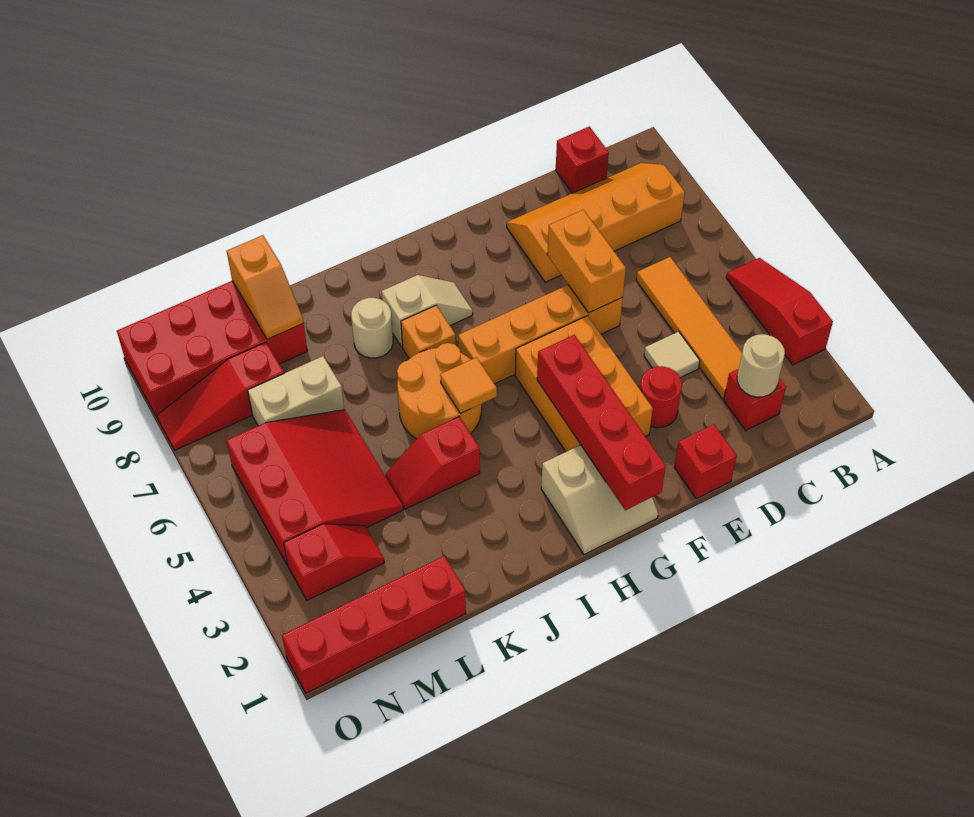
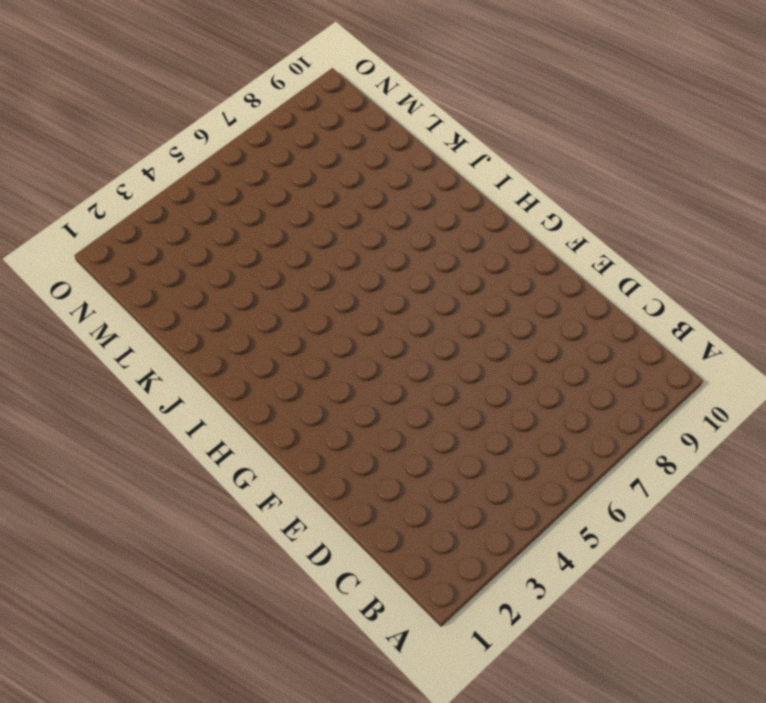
none -> red slope A3:A5 level 1 top 3
none -> orange slope B8:E9 level 1 top 8
none -> red brick C2 level 1

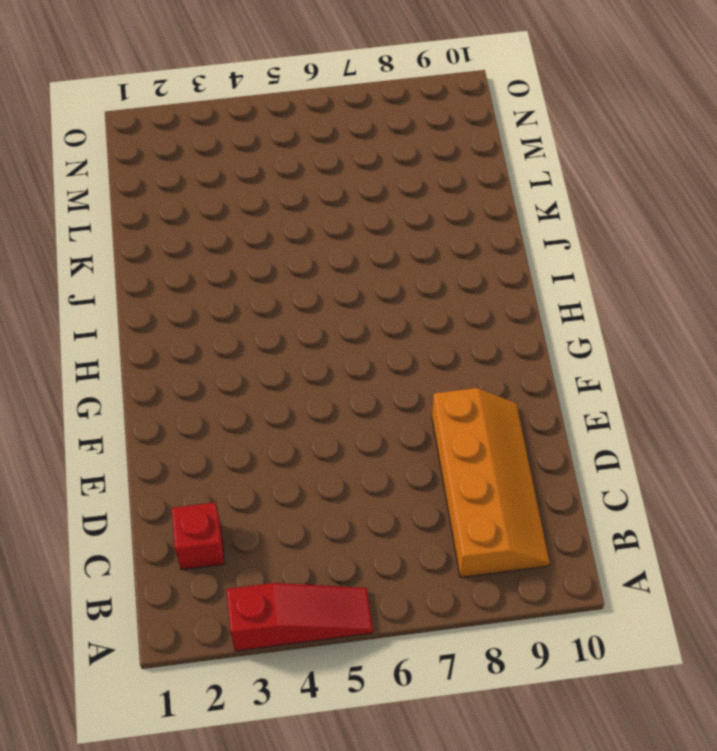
none -> orange tile C3:C6 level 1
none -> red brick C10 level 1
none -> tan tile D4 level 1

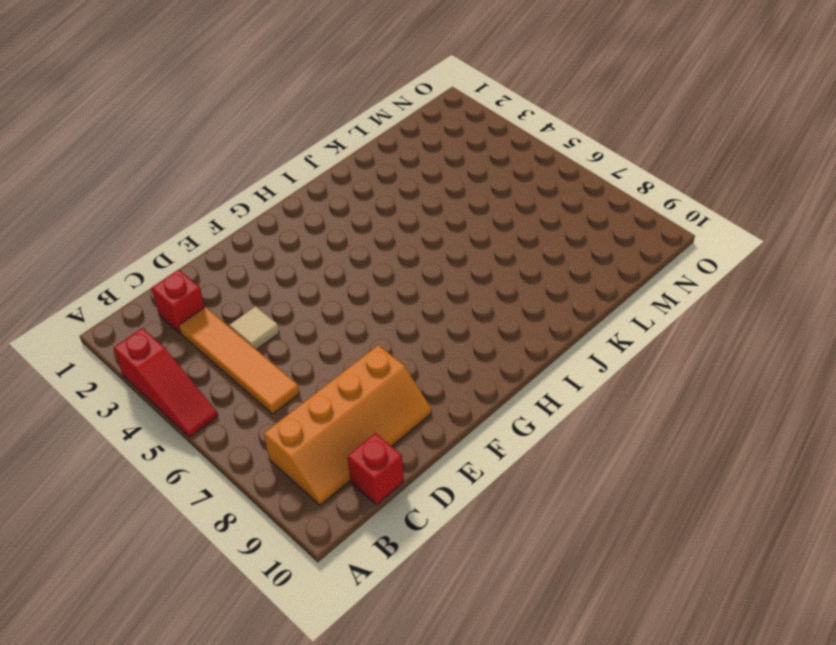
none -> red brick E1 level 1
none -> red round brick E3 level 1
none -> orange brick E6:H6 level 1

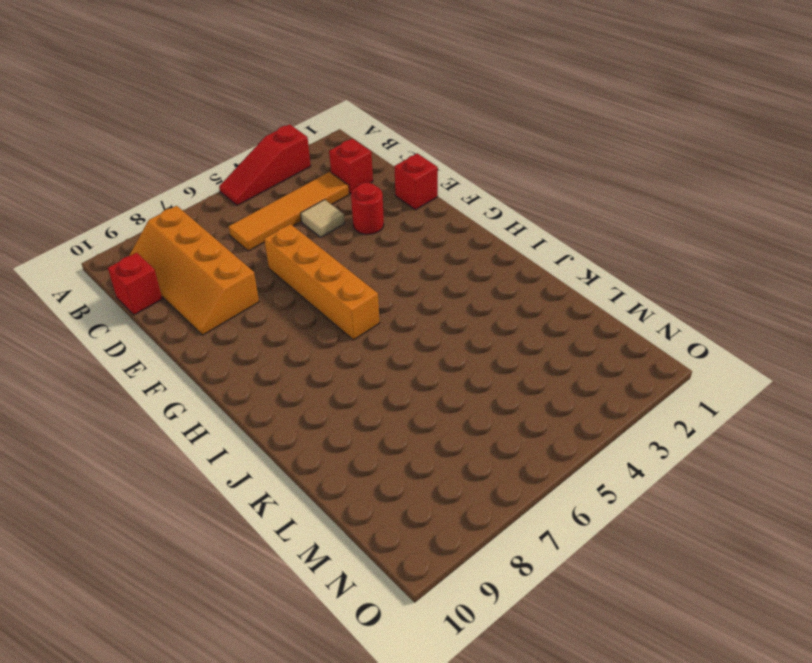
none -> orange brick F3:G5 level 1
none -> tan slope G1:H2 level 1 top 2
none -> tan slope H8:I8 level 1 top I

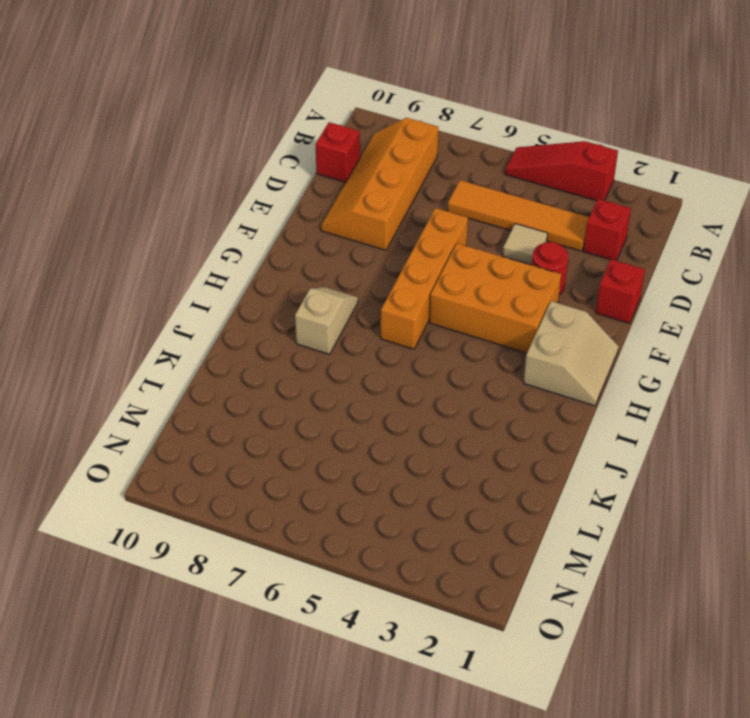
none -> orange round brick I5:J6 level 1
none -> orange brick I7 level 1
none -> red slope J4:K4 level 1 top J

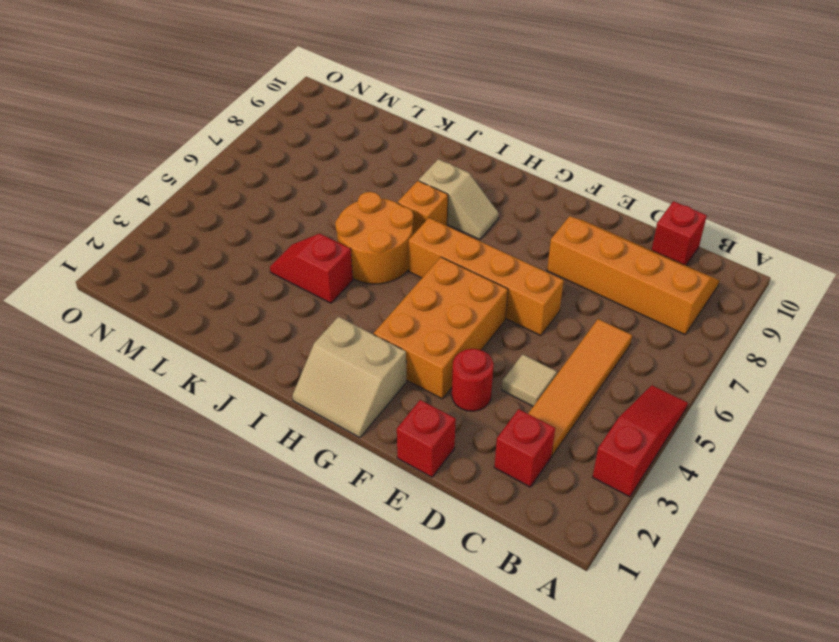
none -> tan round brick J8 level 1
none -> red brick L1:O1 level 1
none -> red slope L4:N6 level 1 top N

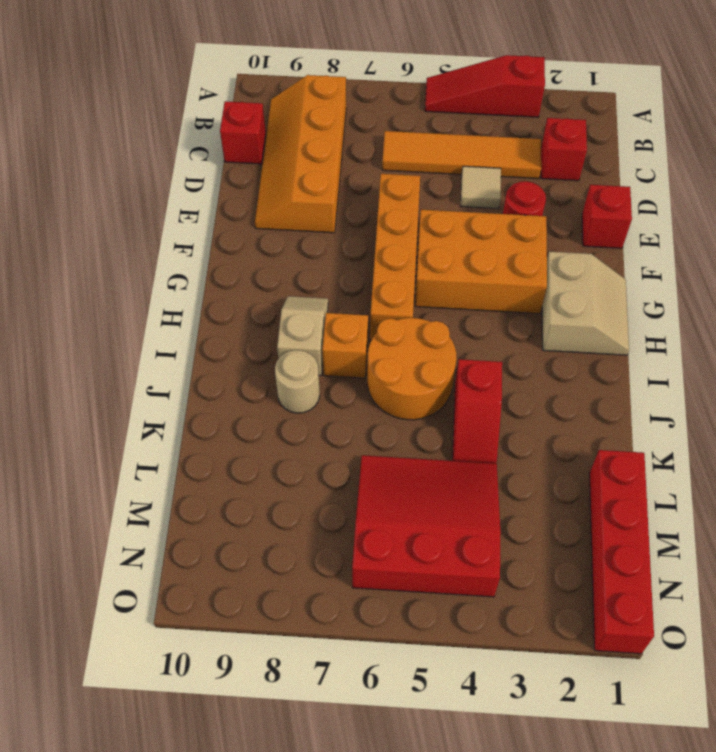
none -> tan brick L7:M7 level 1
none -> red brick L9:O10 level 1
none -> red slope M3:N3 level 1 top N

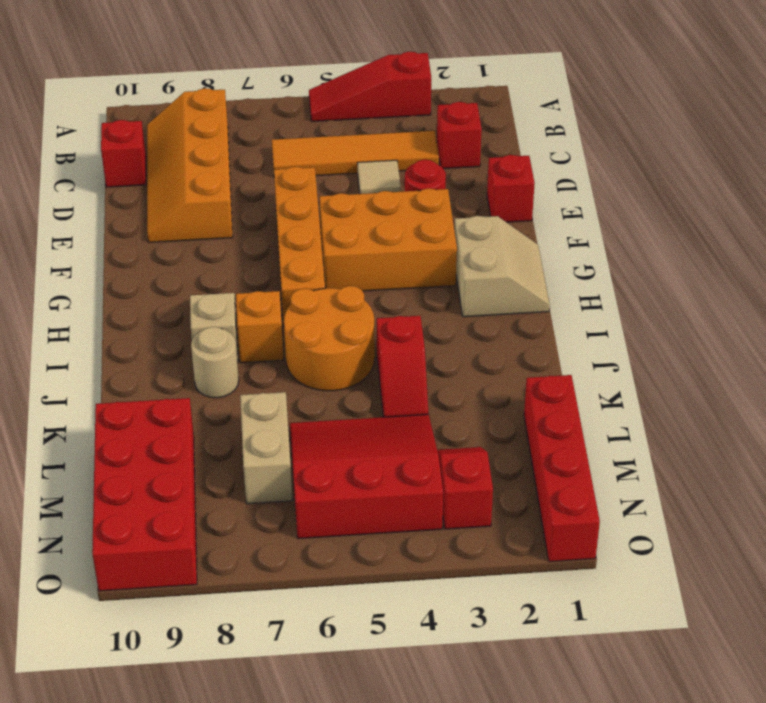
none -> red slope M8:O8 level 1 top M
none -> tan round brick C2 level 2
none -> orange brick E6:E7 level 2

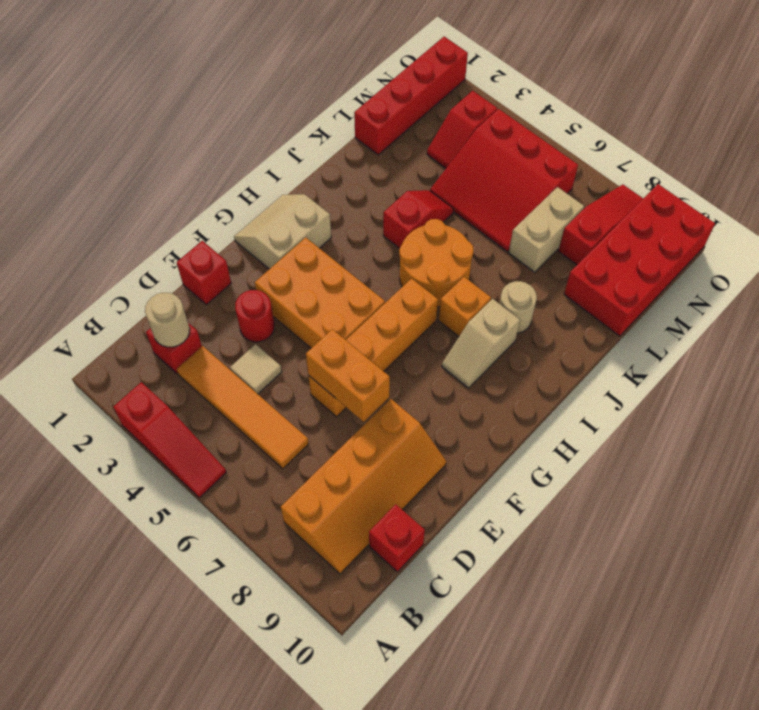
none -> red brick G1:G4 level 2
none -> orange tile I5 level 2
none -> orange slope L9:L10 level 2 top 10

